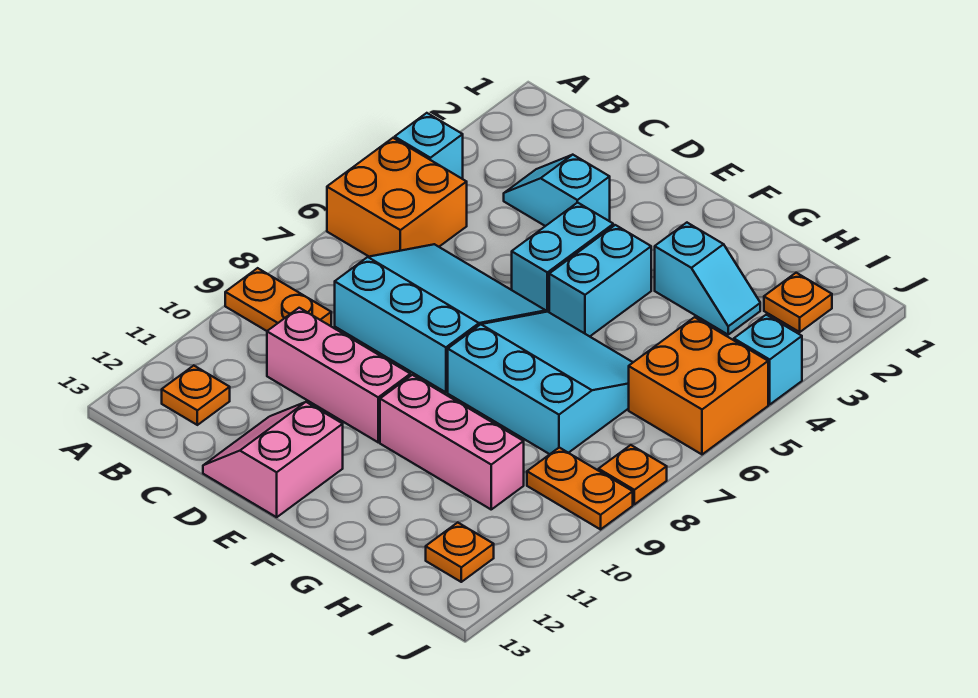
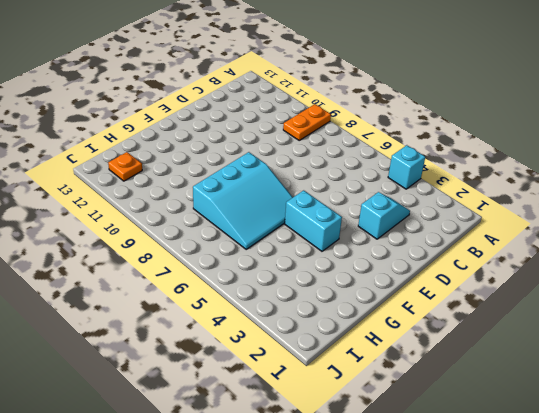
none -> orange brick A5:B6 level 1
none -> orange plate B12 level 1
none -> cyan slope C6:E8 level 1 top 8

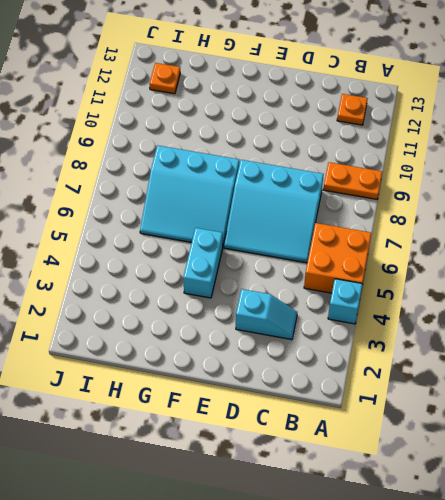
none -> pink brick C10:E10 level 1
none -> pink slope D12:E13 level 1 top E
none -> cyan brick E4:E5 level 1

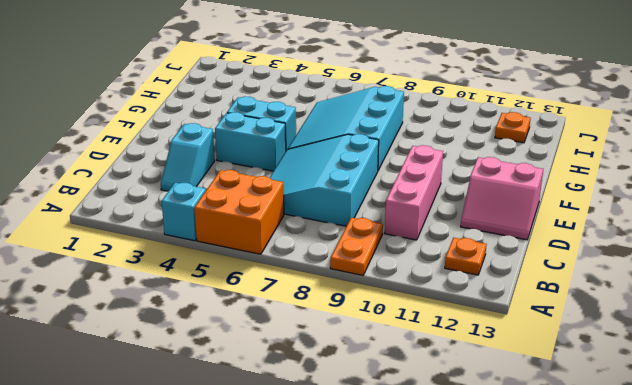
none -> pink brick F10:H10 level 1
none -> cyan slope G3:H3 level 1 top G
none -> orange plate I2 level 1

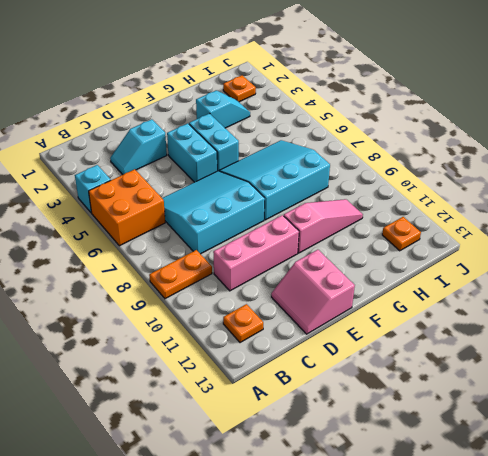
pink slope F10:H10 level 1 top F -> pink brick F10:H10 level 1
none -> orange brick I5:J6 level 1
none -> orange plate I9:J9 level 1
none -> cyan brick J4 level 1

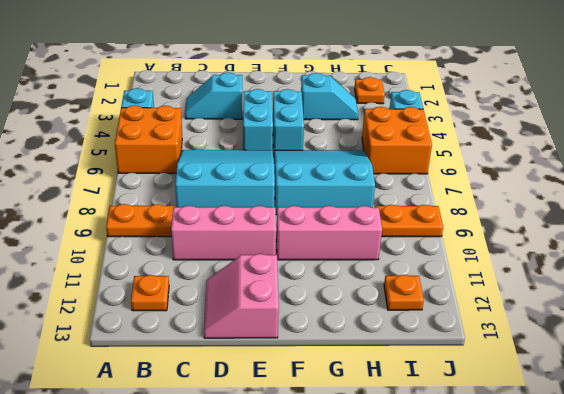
none -> orange plate J8 level 1

